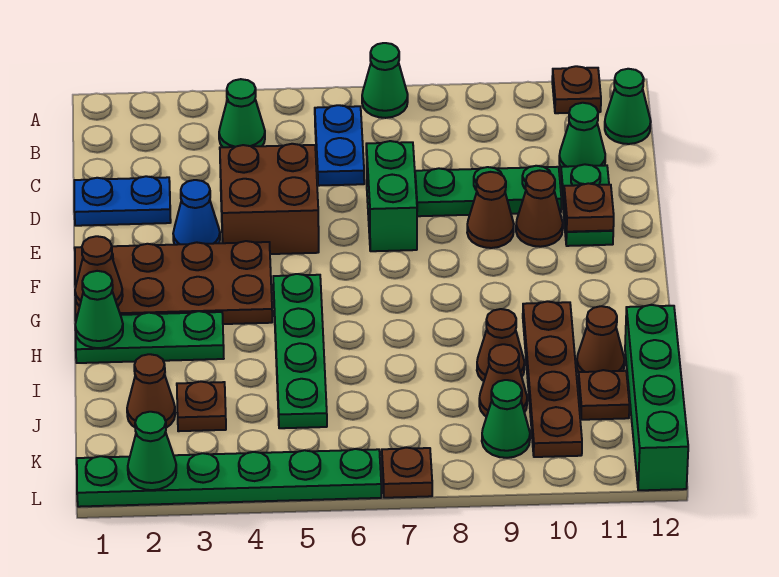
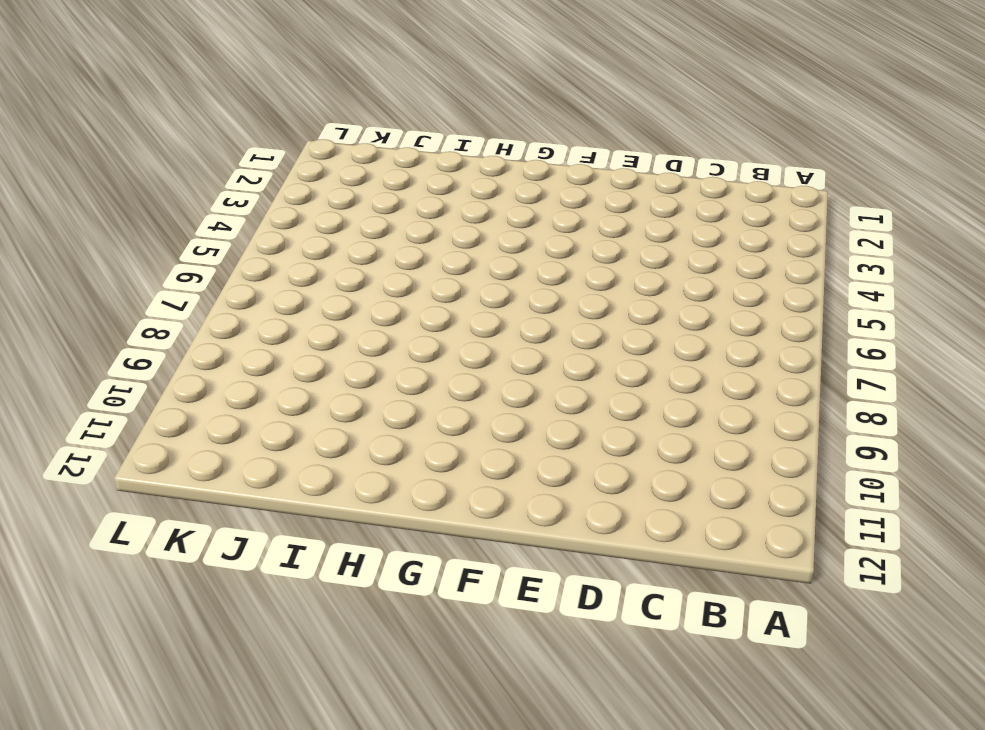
none -> green cone A7 level 1
none -> brown plate A11 level 1
none -> green cone B4 level 1
none -> blue plate B6:C6 level 1

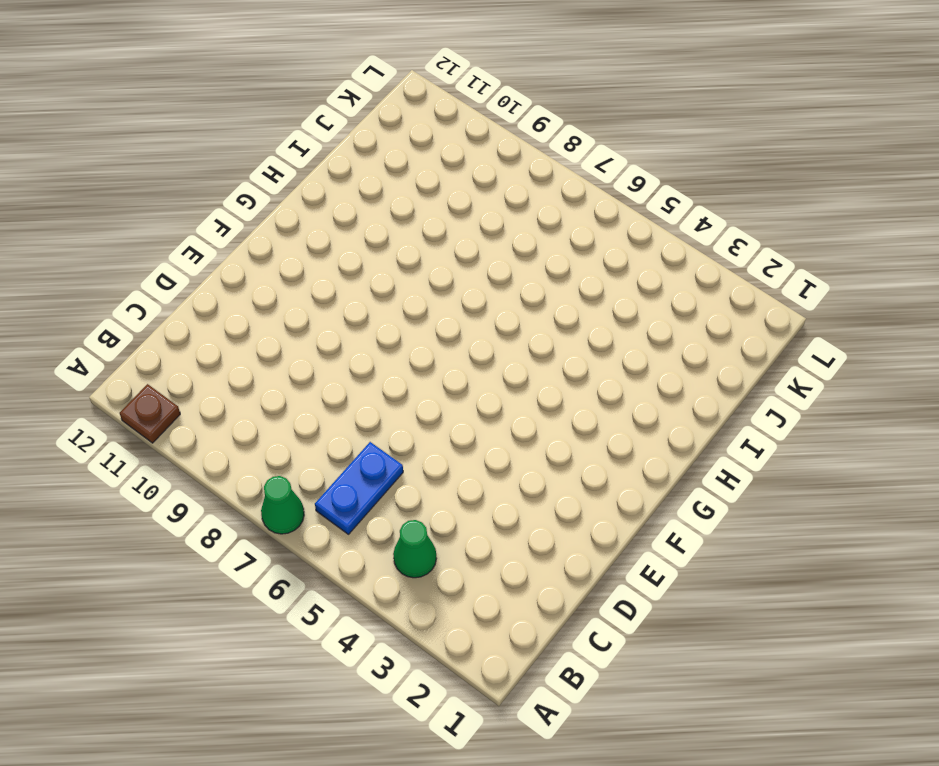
none -> green cone B12 level 1
none -> green cone C11 level 1
none -> blue plate D1:D2 level 1
none -> brown brick D4:E5 level 1

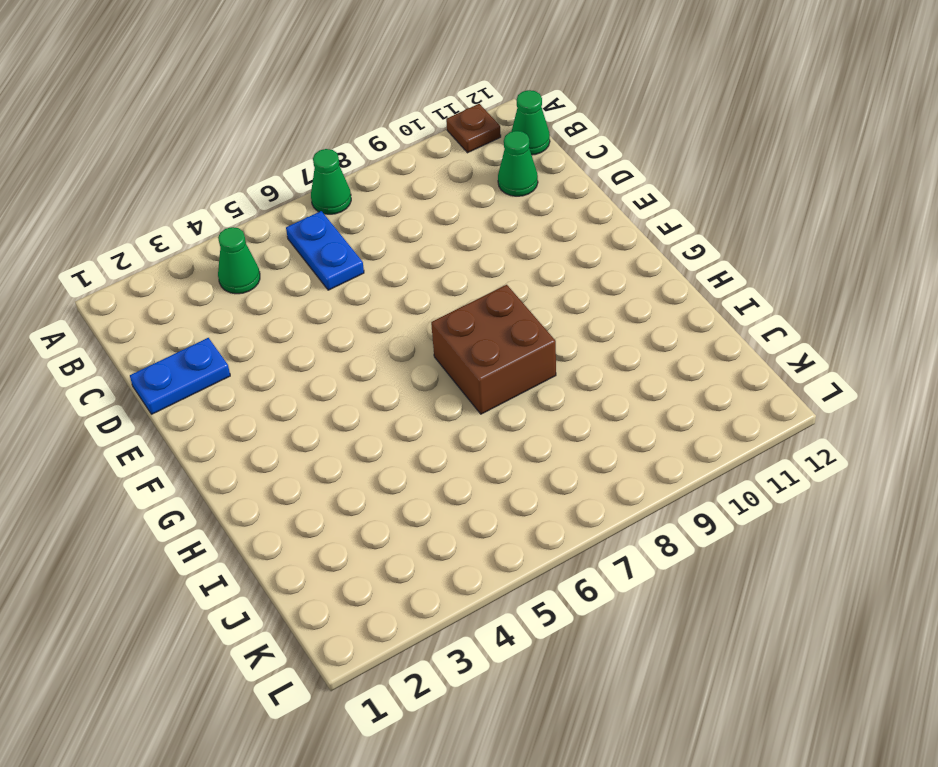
brown brick G7:H8 level 1 -> brown brick D4:E5 level 1
none -> green brick D7:E7 level 1
none -> green plate D8:D10 level 1
none -> green plate D11:E11 level 1
none -> blue cone E3 level 1

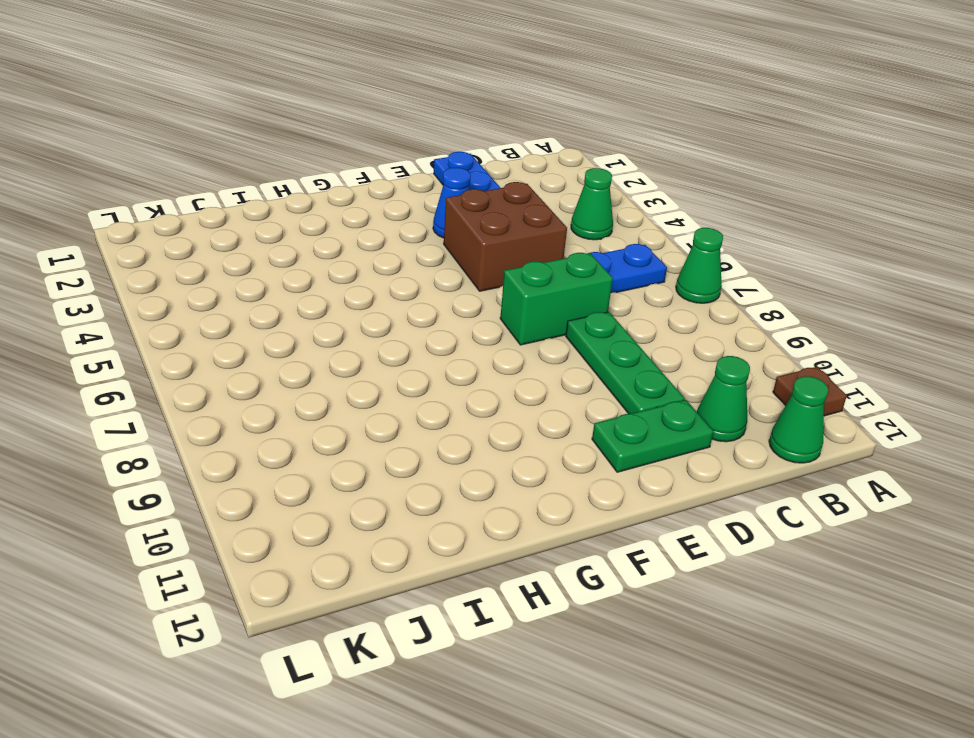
none -> brown cone E9 level 1
none -> brown cone E10 level 1
none -> brown plate F1:G4 level 1
none -> green plate G5:J5 level 1

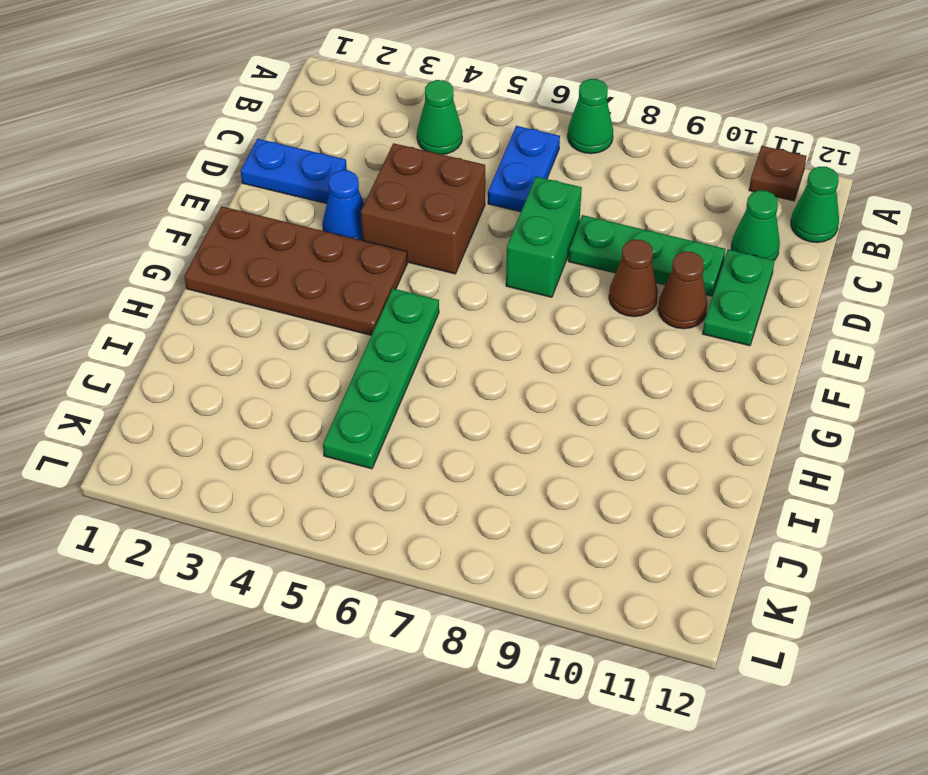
none -> green plate H1:H3 level 1
none -> brown plate H10:K10 level 1
none -> brown cone I9 level 1
none -> brown cone I11 level 1

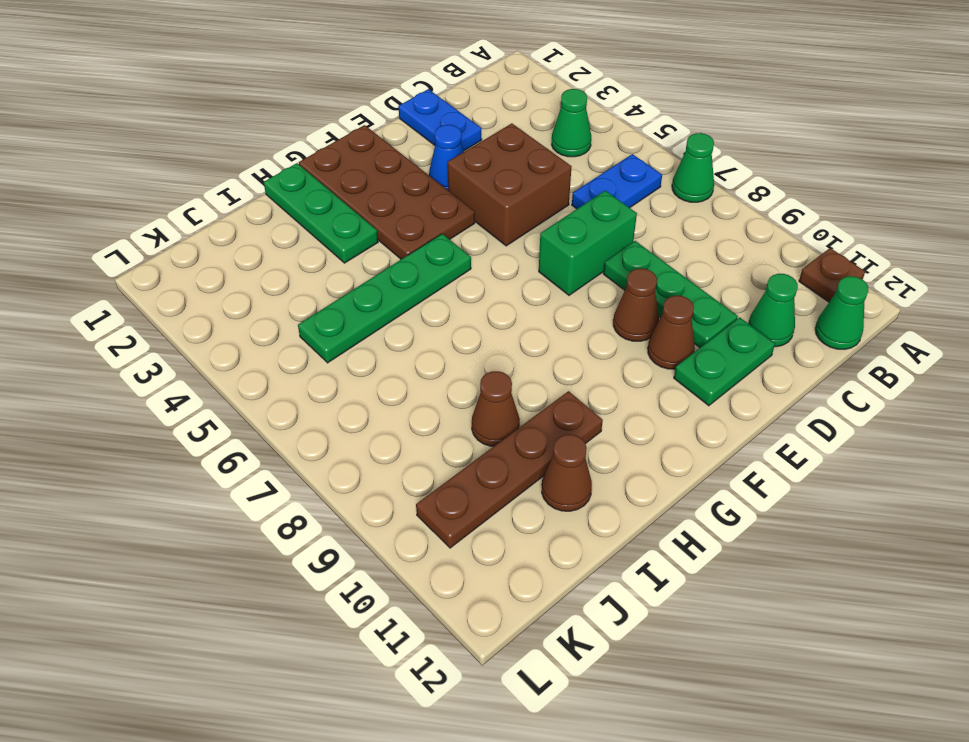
none -> green brick I12:L12 level 1
none -> brown cone J2 level 1
none -> brown plate J3 level 1
none -> brown cone J9 level 1

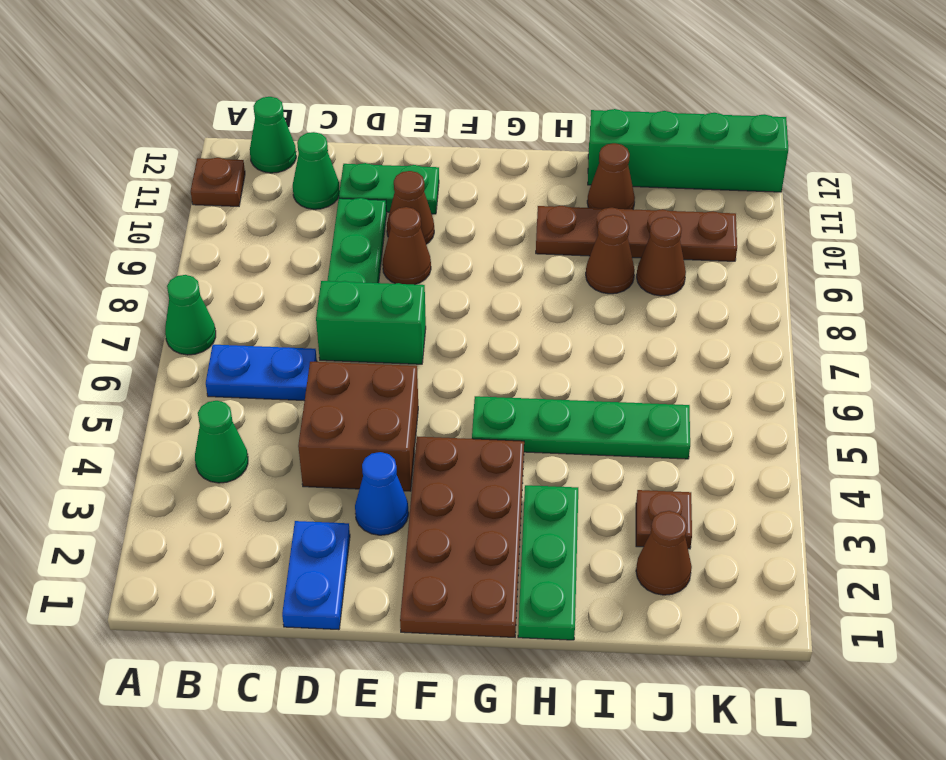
none -> brown plate J11 level 1
none -> green cone K9 level 1
none -> green plate L1:L6 level 1
none -> brown plate L7 level 1

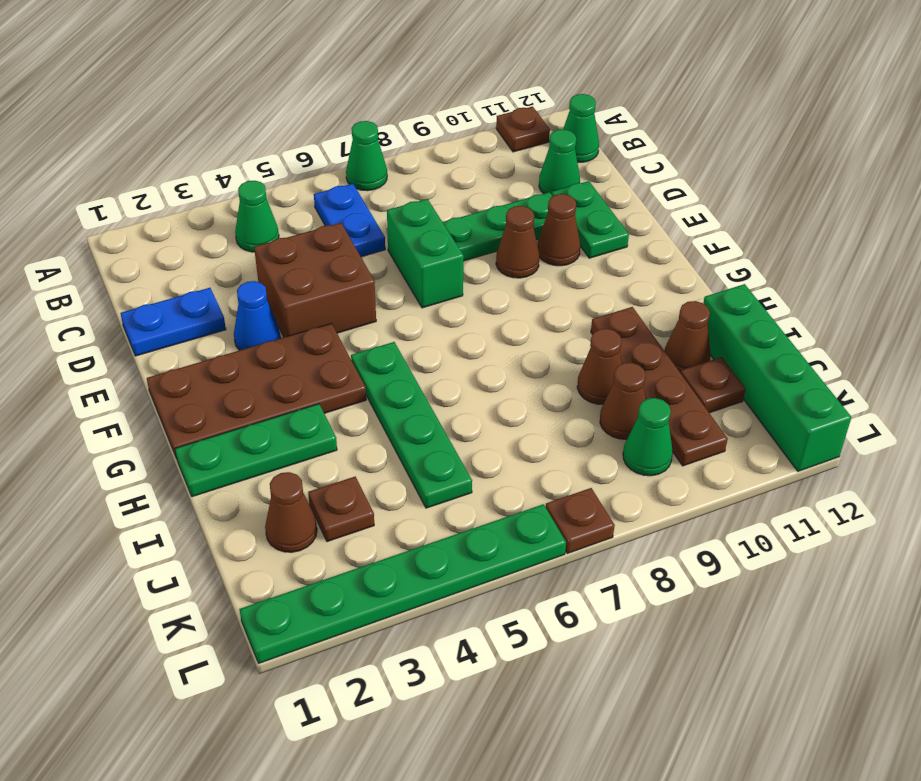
none -> brown plate E11 level 2
none -> brown cone G1 level 2
none -> green cone H1 level 2
none -> green cone L2 level 2

